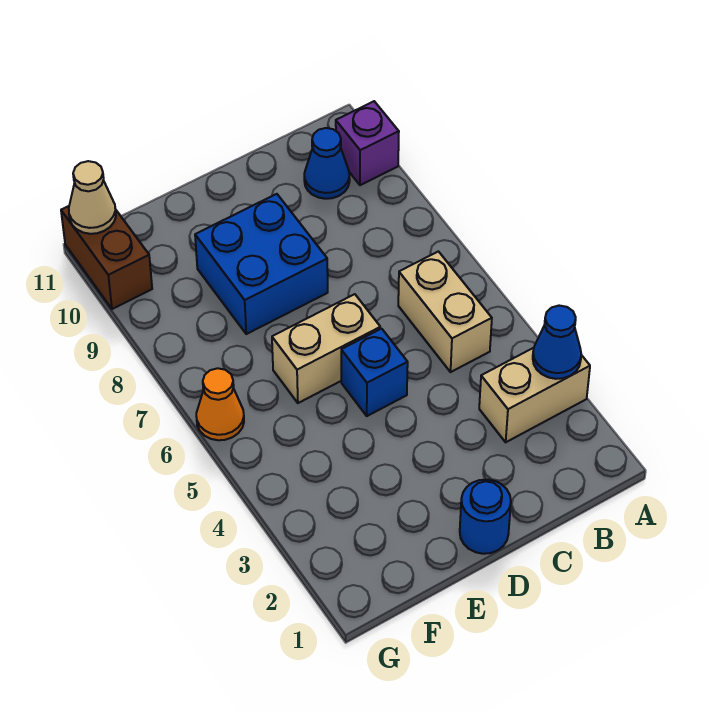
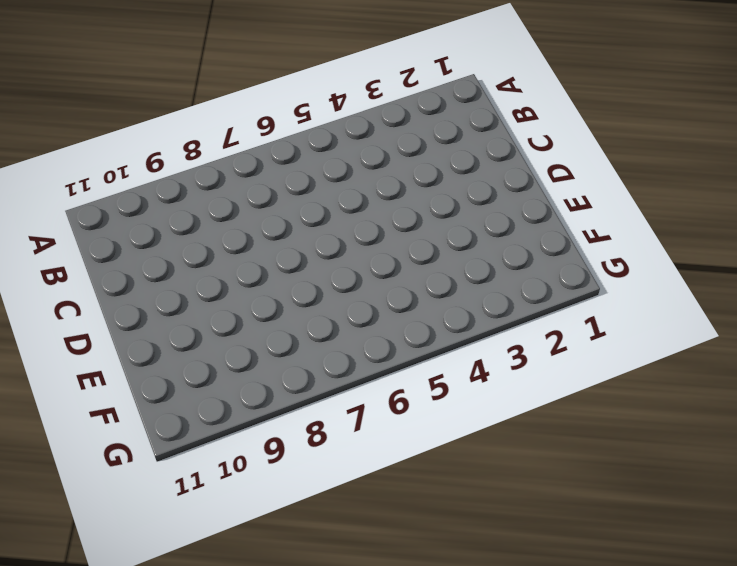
none -> tan brick A3:B3 level 1
none -> purple brick A10 level 1
none -> tan brick B5:B6 level 1

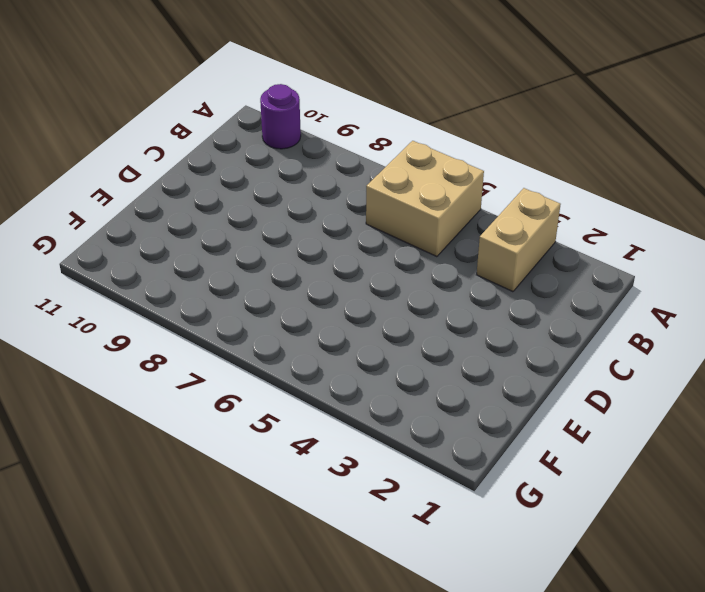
tan brick A5:B6 level 1 -> tan brick B5:B6 level 1
purple round brick A10 level 1 -> purple brick A10 level 1
none -> blue cone B10 level 1
none -> blue round brick D1 level 1
none -> blue brick D5 level 1

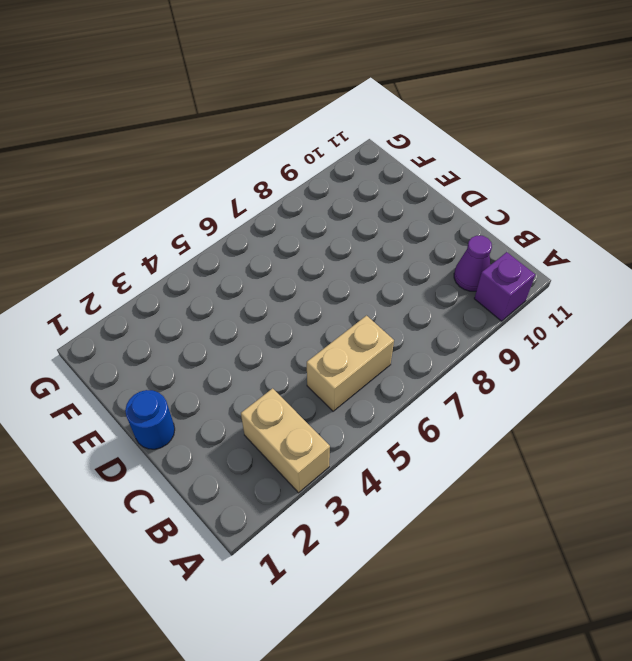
purple cone B10 level 1 -> blue cone B10 level 1
none -> blue brick D5 level 1
none -> tan brick D6:E6 level 1
none -> blue brick D8:E9 level 1

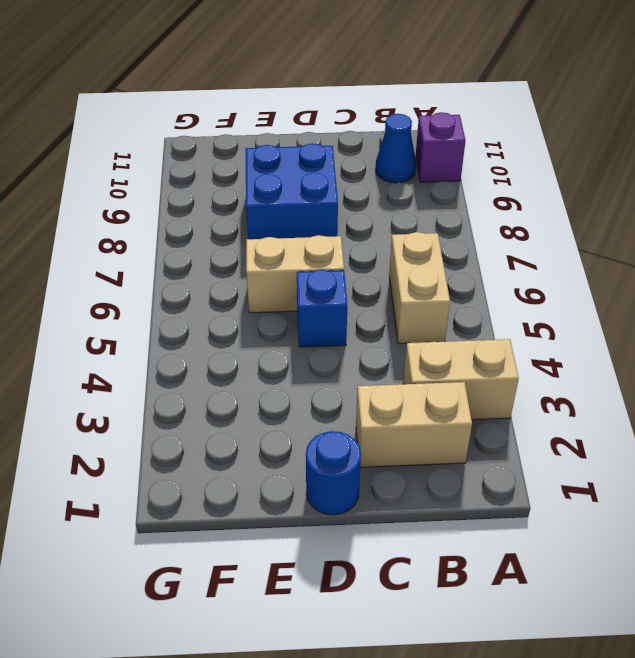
tan brick B2:C2 level 1 -> none
none -> orange cone G6 level 1
none -> brown brick G10:G11 level 1
none -> blue cone A3 level 2

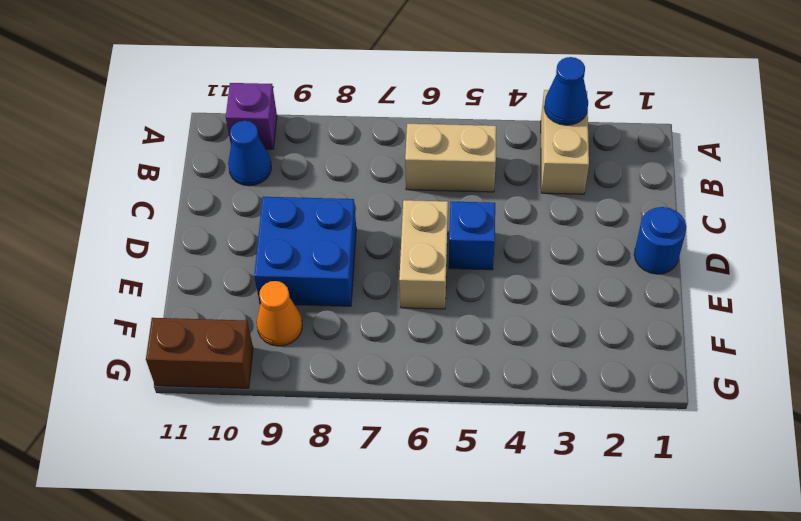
orange cone F9 level 1 -> orange cone G6 level 1
none -> tan cone G11 level 2

